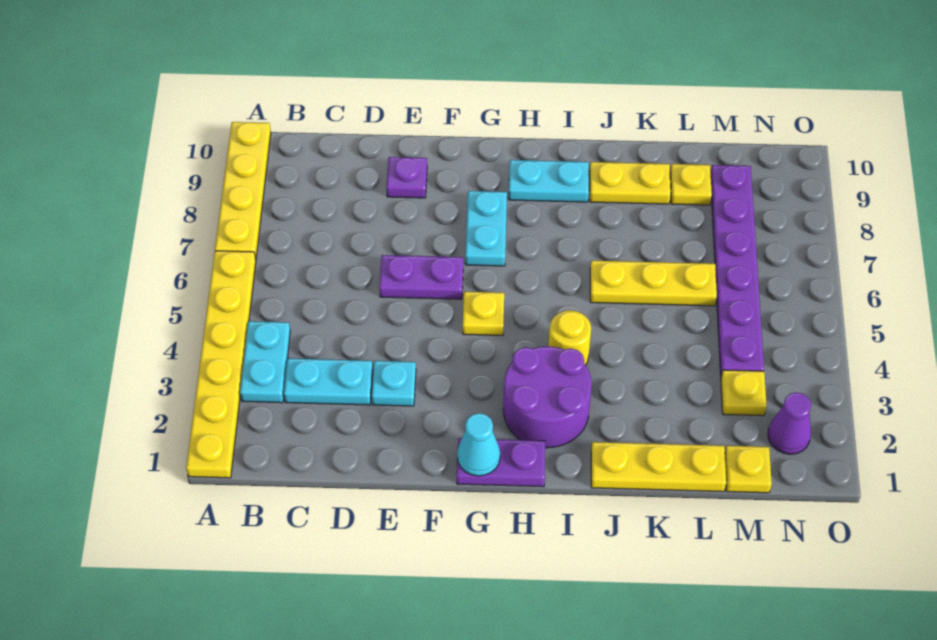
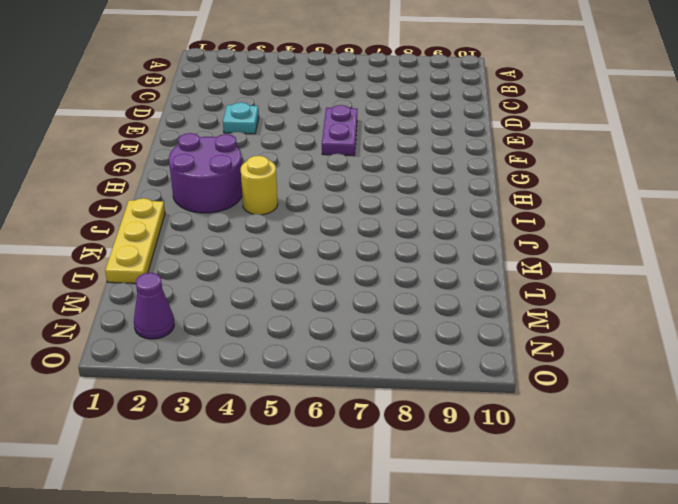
none -> yellow plate A1:A6 level 1
none -> yellow plate A7:A10 level 1
none -> cyan plate B3:B4 level 1

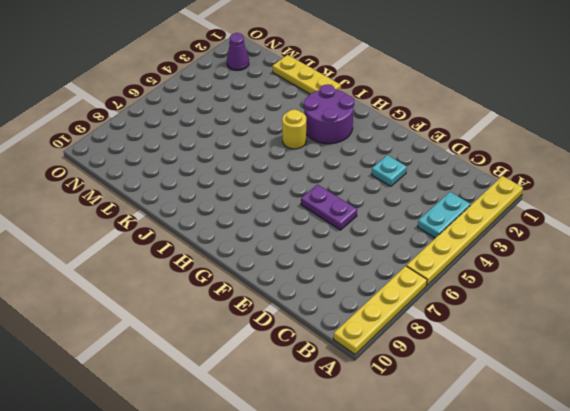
none -> cyan plate C3:D3 level 1
none -> purple plate E9 level 1
none -> purple plate G1:H1 level 1

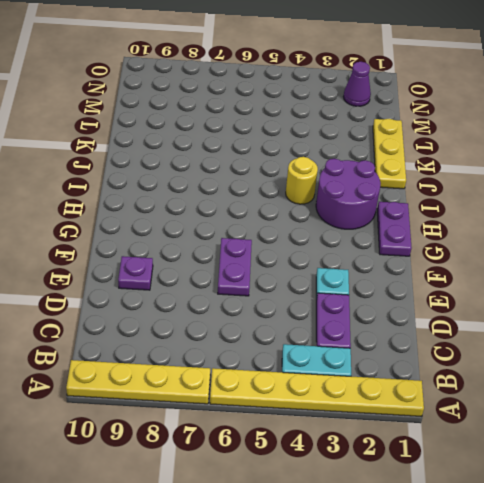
purple plate C3:D3 level 1 -> cyan plate C3:D3 level 1
none -> yellow plate G5 level 1
none -> cyan plate G7:G8 level 1
none -> cyan plate H9:I9 level 1

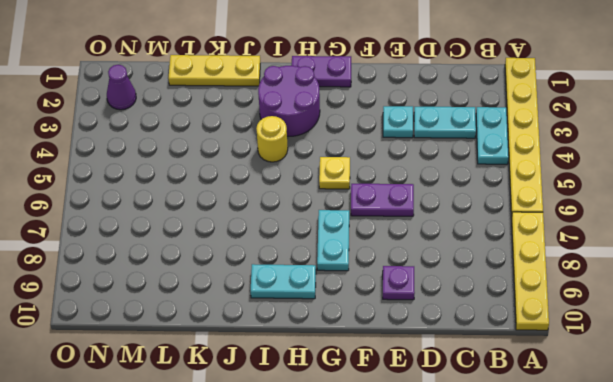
none -> yellow plate J6:L6 level 1
none -> yellow plate J9:K9 level 1
none -> yellow plate L9 level 1

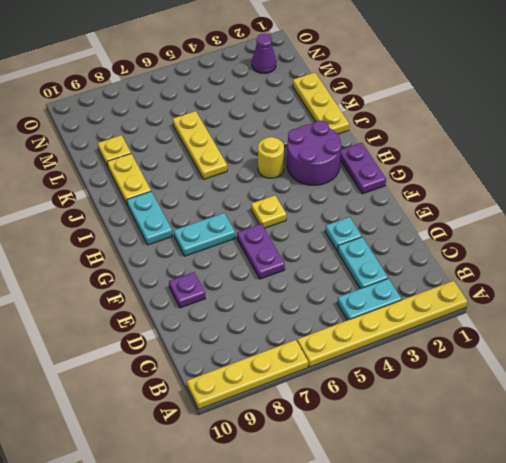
none -> yellow plate M1 level 1
none -> yellow plate M3 level 1
none -> purple plate M4:M9 level 1

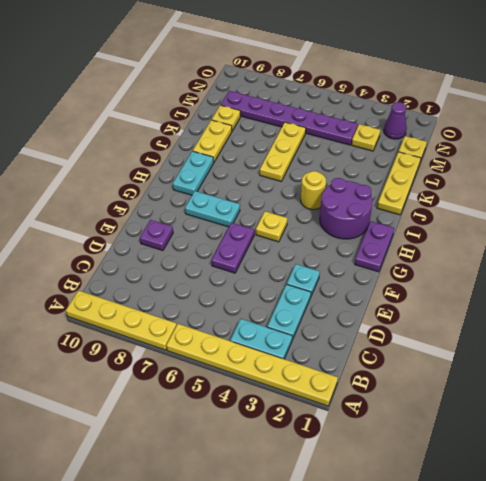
none -> cyan cone G1 level 2

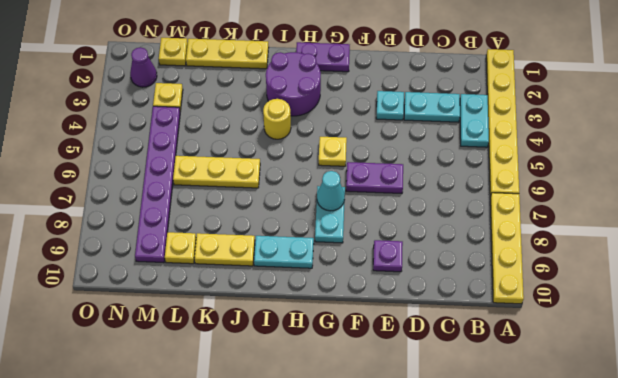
cyan cone G7 level 2 -> cyan cone G1 level 2

